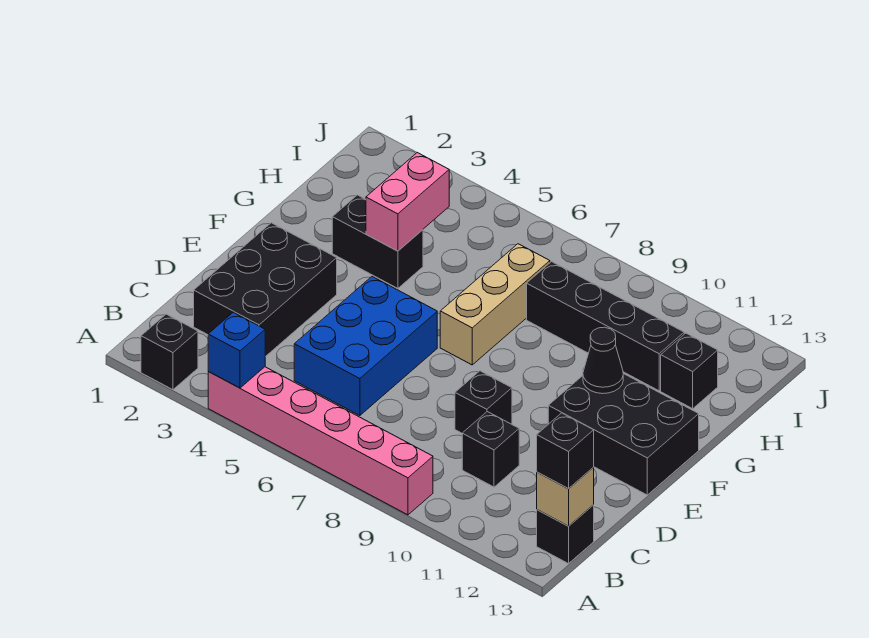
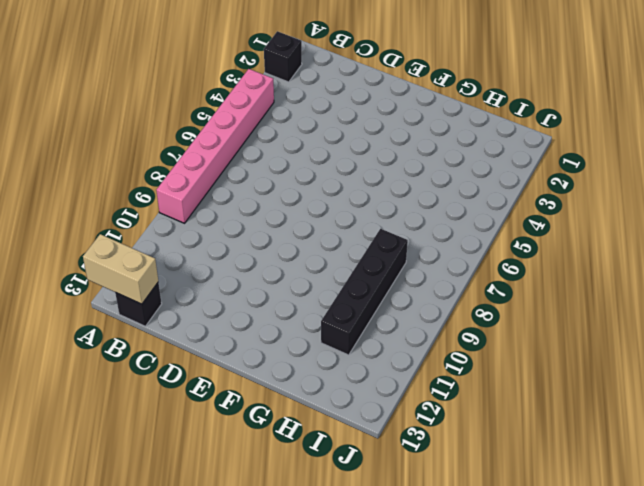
tan brick A13:B13 level 2 -> tan brick B13 level 2
none -> black brick C2:E3 level 1
none -> blue brick C5:E6 level 1
none -> black brick C10 level 1

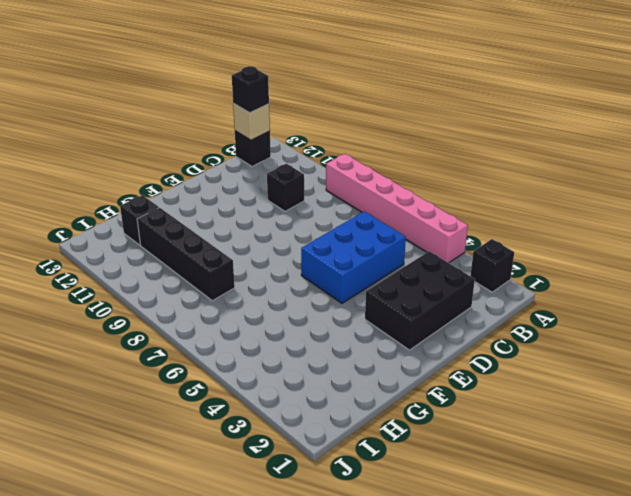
none -> black brick D9 level 1
none -> black brick E11:F13 level 1
none -> tan brick F7:H7 level 1

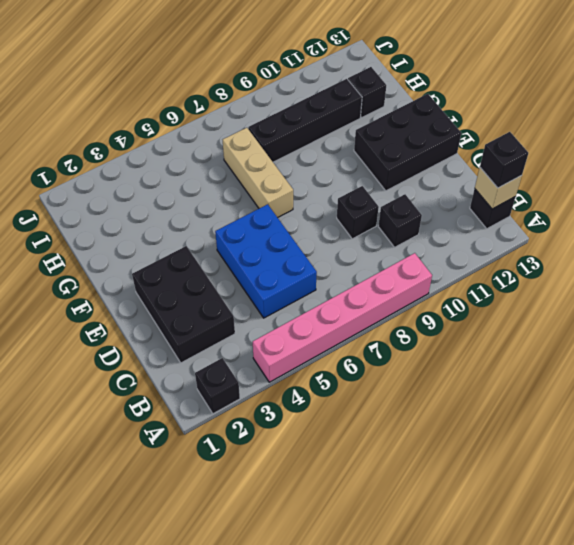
none -> black brick G3:G4 level 1
none -> blue brick A4 level 2
none -> black cone F11 level 2

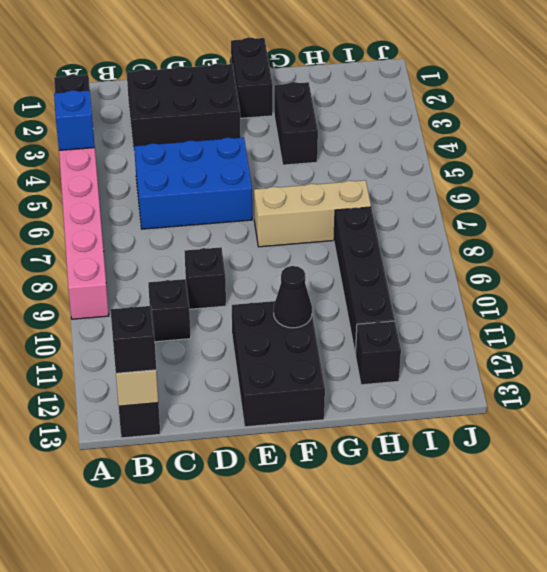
black brick F1:F2 level 1 -> none
none -> pink brick G4:H4 level 2

